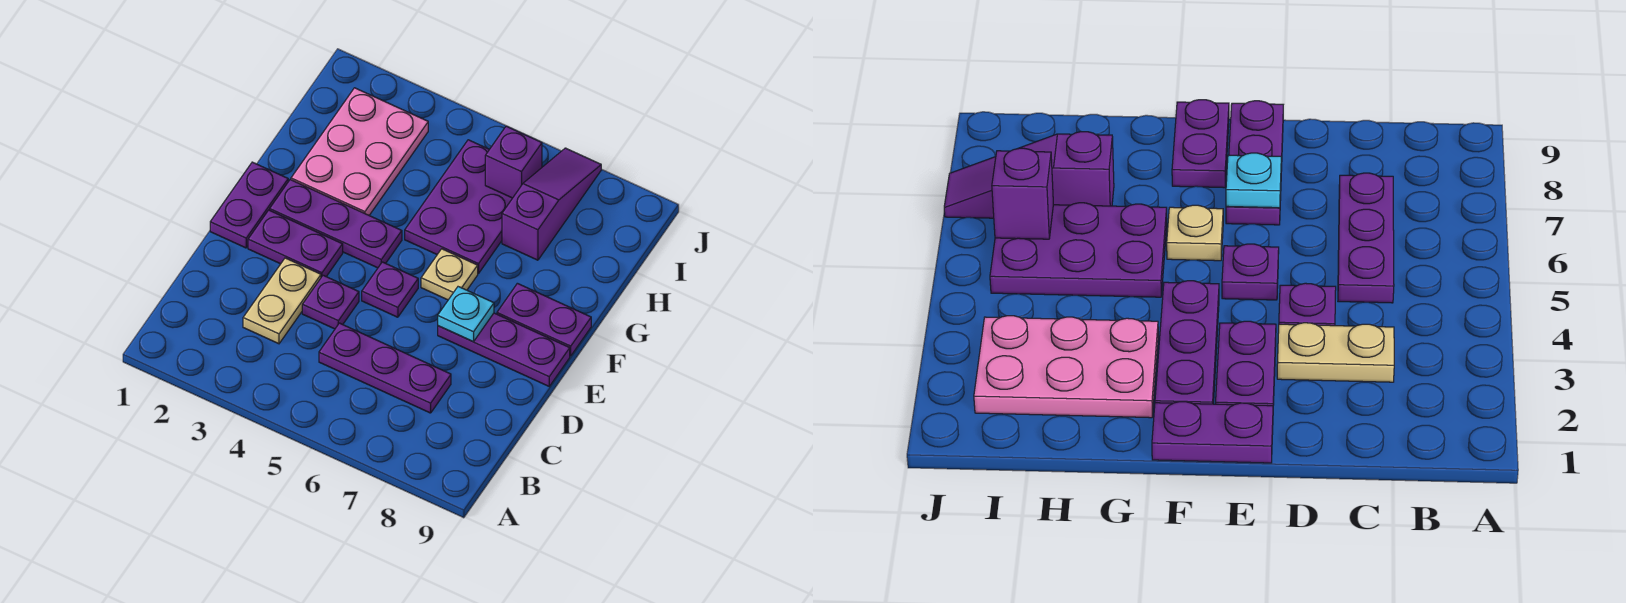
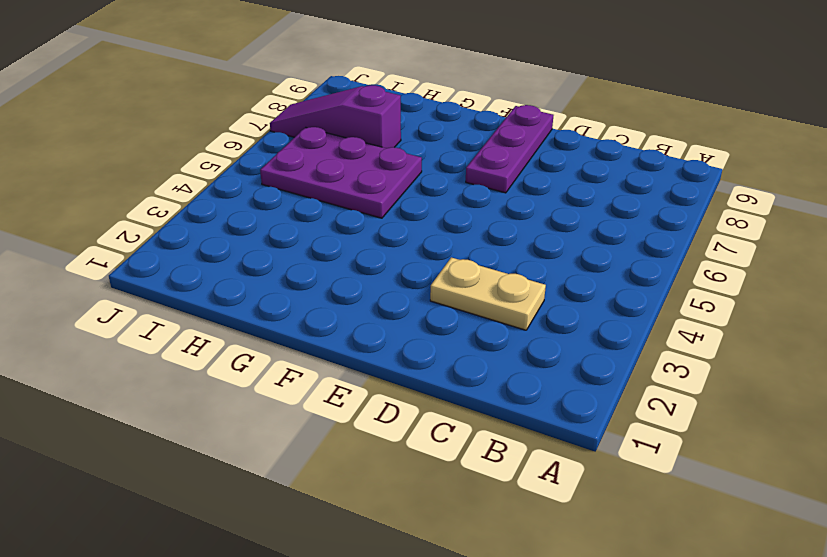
none -> purple plate C5:C7 level 1
none -> purple plate D4 level 1
none -> purple plate E1:F1 level 1

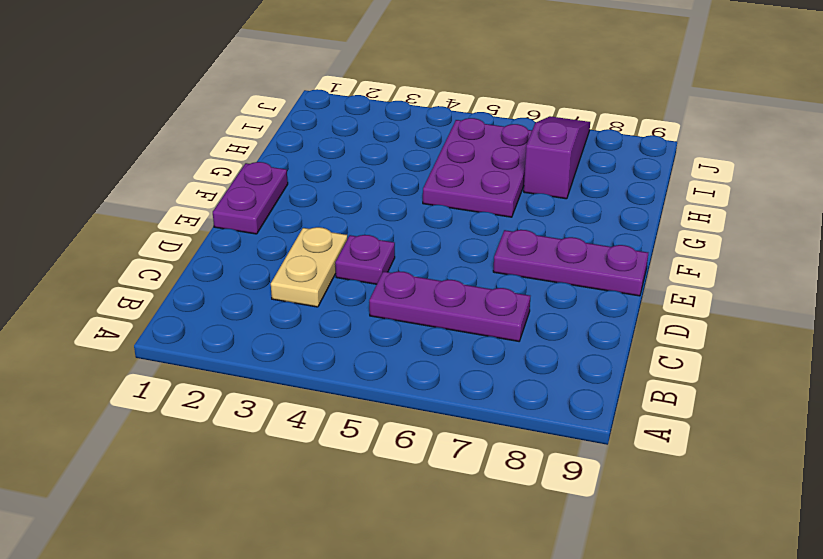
none -> purple plate E2:E3 level 1
none -> purple plate E5 level 1
none -> purple plate F2:F4 level 1

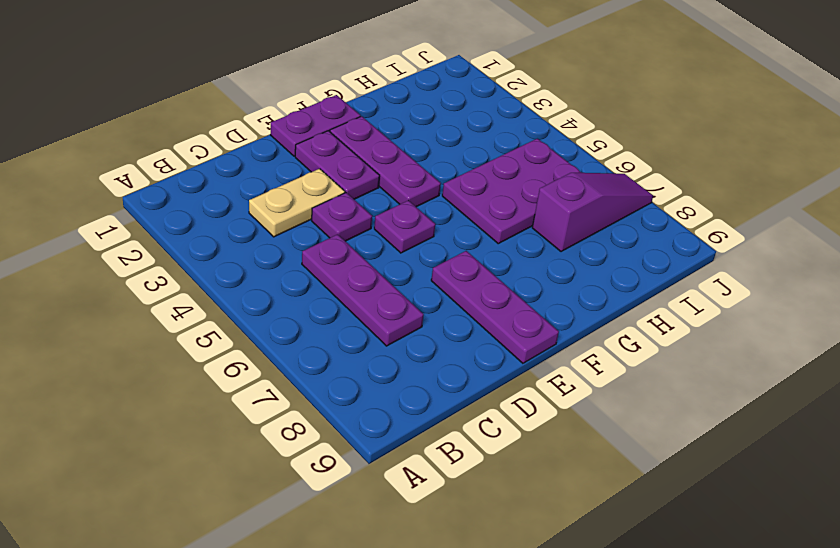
none -> tan plate F6 level 1
none -> purple plate F8:F9 level 1
none -> pink plate G2:I3 level 1

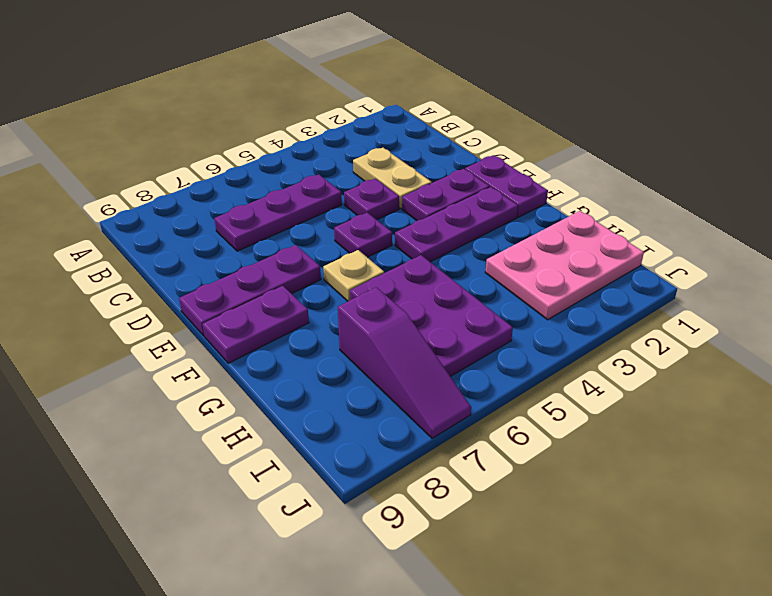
pink plate H1:I3 level 1 -> pink plate G2:I3 level 1
none -> cyan plate E7 level 2
none -> purple brick I6 level 2

